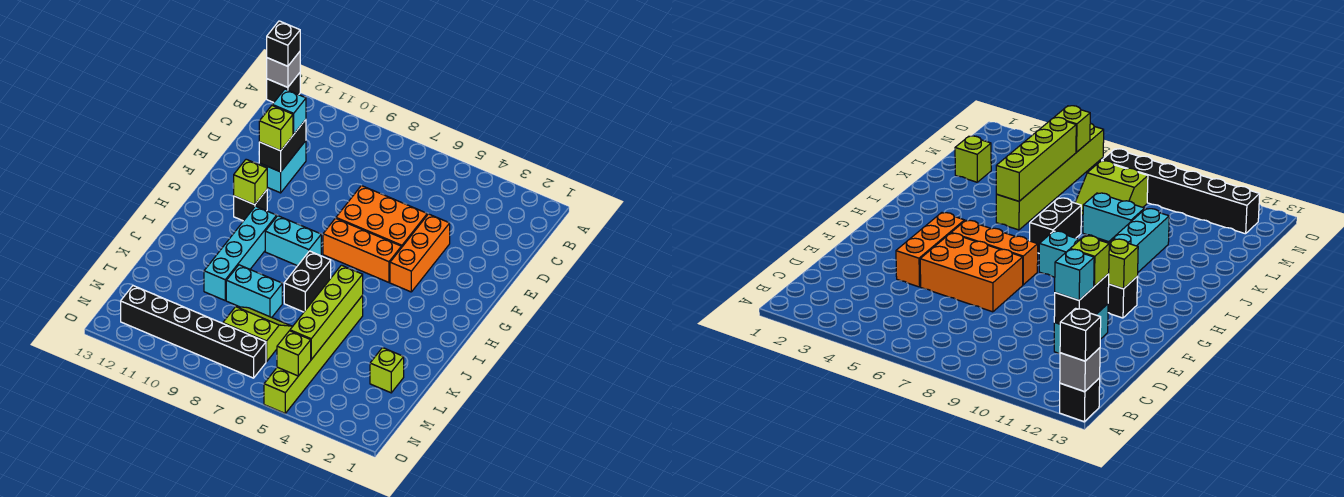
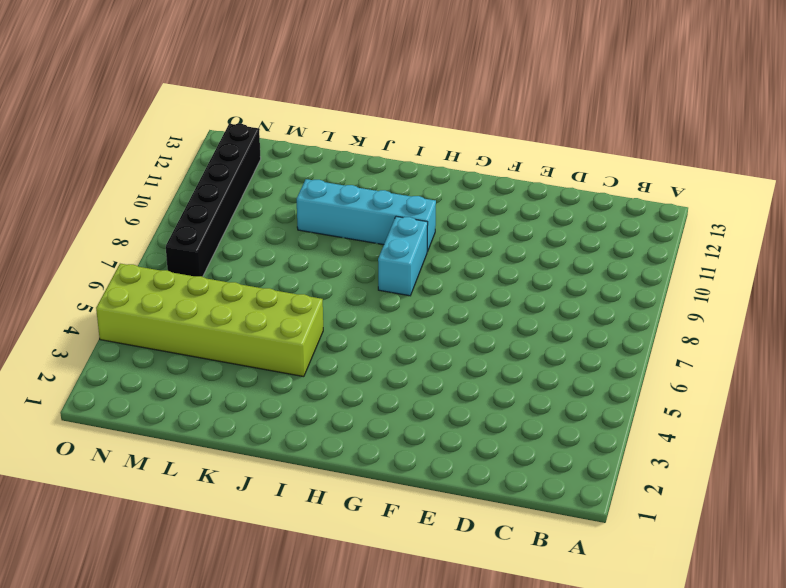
lime brick J4:O5 level 1 -> lime brick J5:O5 level 1
none -> black brick A13 level 1
none -> cyan brick D11:E11 level 1
none -> orange brick E4:G4 level 1

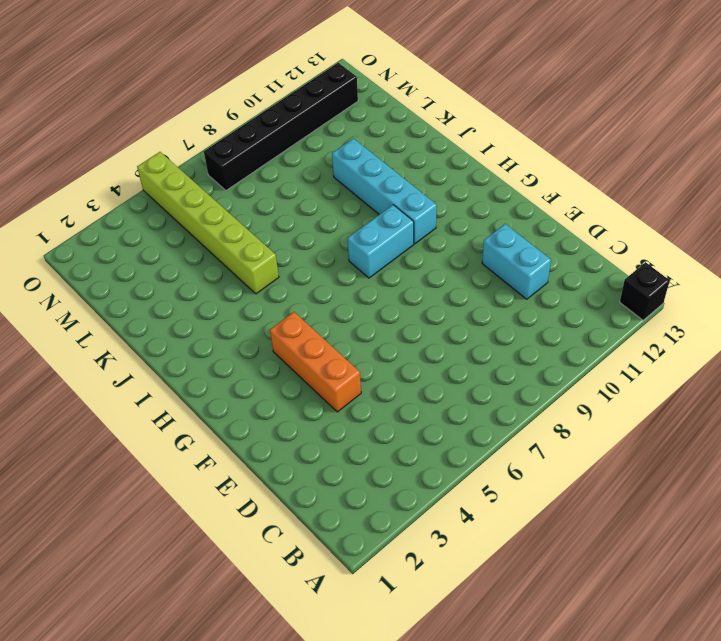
none -> orange brick E5:F7 level 1
none -> orange brick G5:G7 level 1
none -> black brick G11 level 1

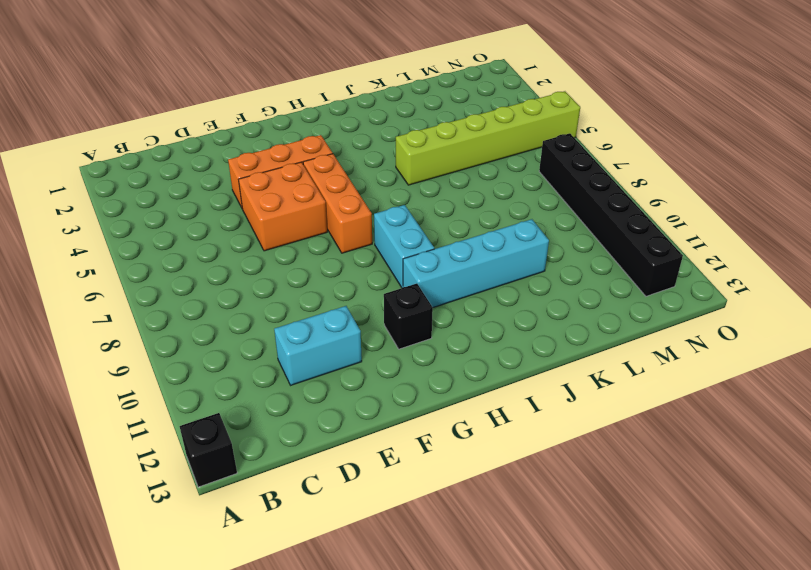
orange brick E5:F6 level 1 -> orange brick E5:F7 level 1
none -> black brick I7:J7 level 1
none -> cyan brick K8:K9 level 1
none -> lime brick L2 level 1

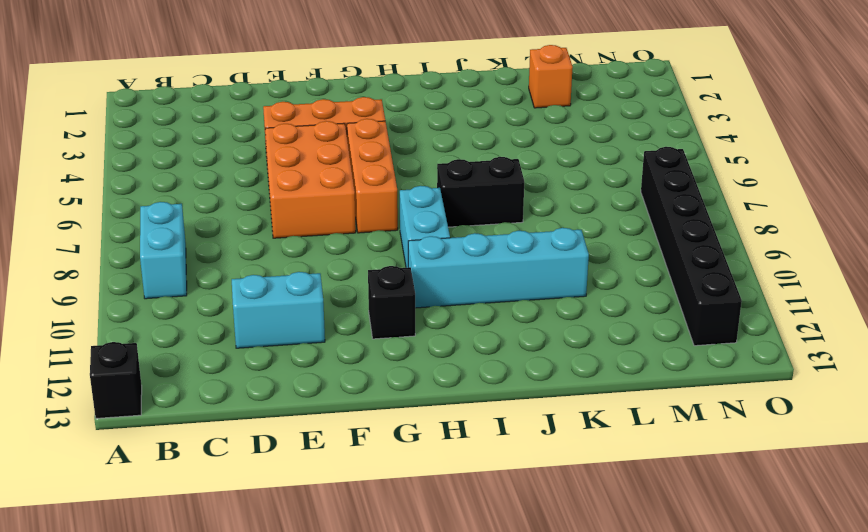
cyan brick B8:B9 level 1 -> cyan brick K8:K9 level 1
orange brick L2 level 1 -> lime brick L2 level 1
none -> lime brick J5:O5 level 1
none -> lime slope L7:M8 level 1 top M
none -> grey brick A13 level 2

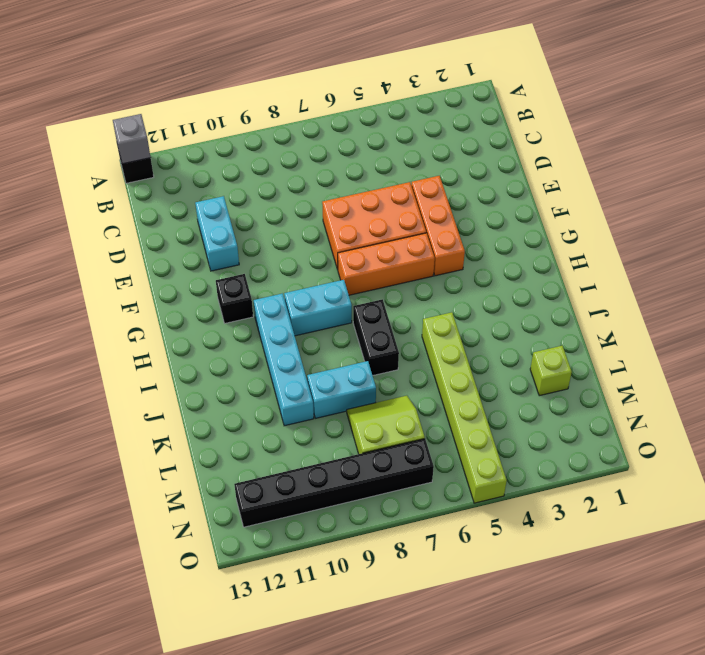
none -> black brick D11:E11 level 2
none -> lime brick G11 level 2
none -> lime brick J5:M5 level 2

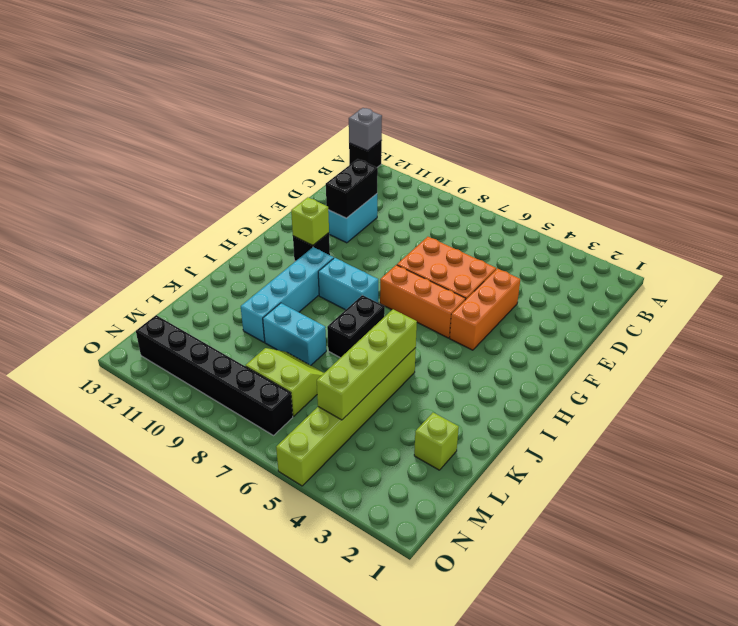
none -> lime brick N5 level 2
none -> black brick A13 level 3
none -> cyan brick D11 level 3

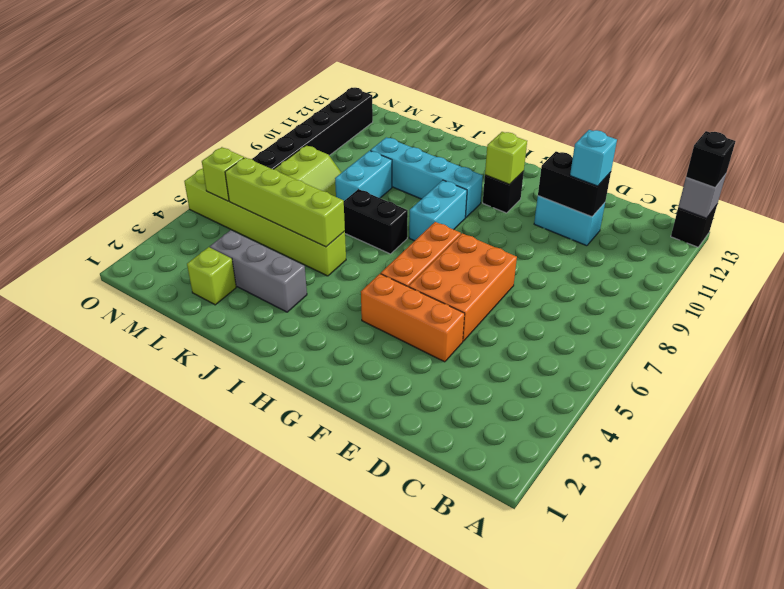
grey brick J3:L3 level 1 -> none
none -> lime brick E11 level 3

